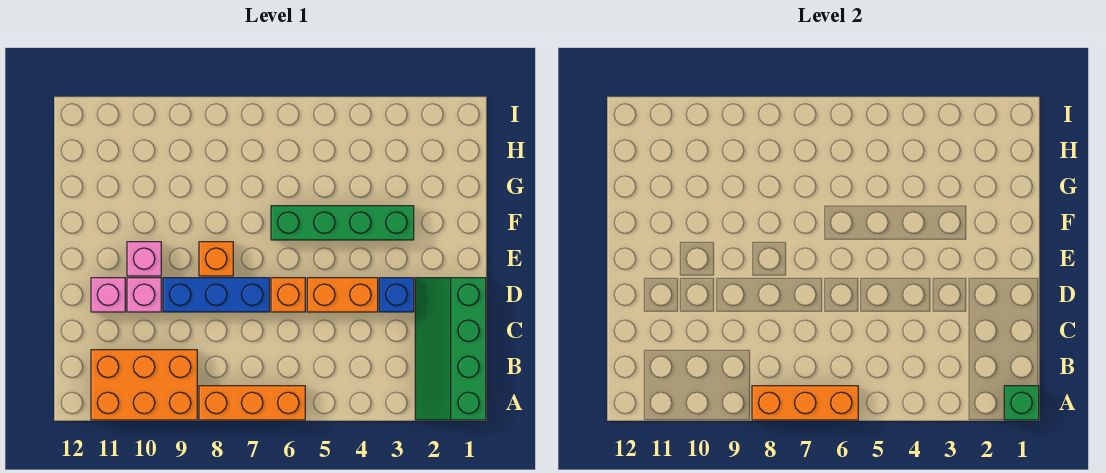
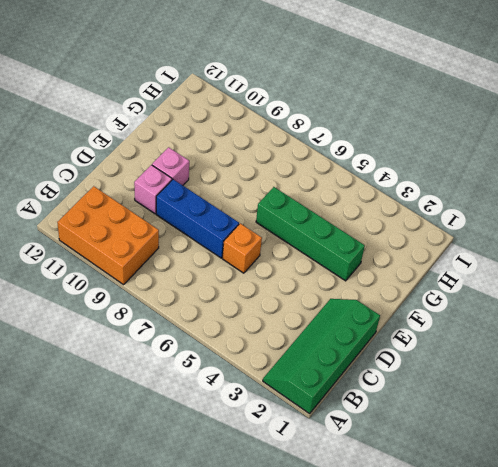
none -> orange brick A6:A8 level 1
none -> blue brick D3 level 1
none -> orange brick D4:D5 level 1

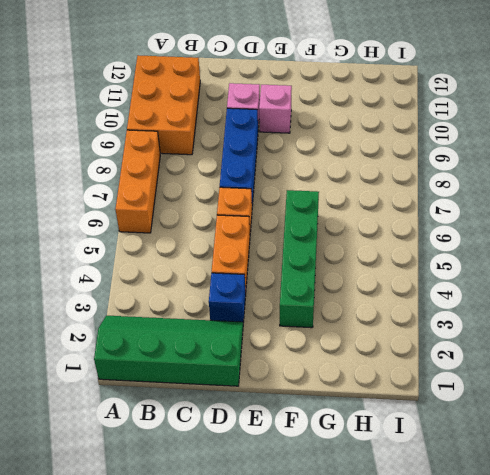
none -> pink brick D11 level 1
none -> orange brick E8 level 1
none -> green brick A1 level 2

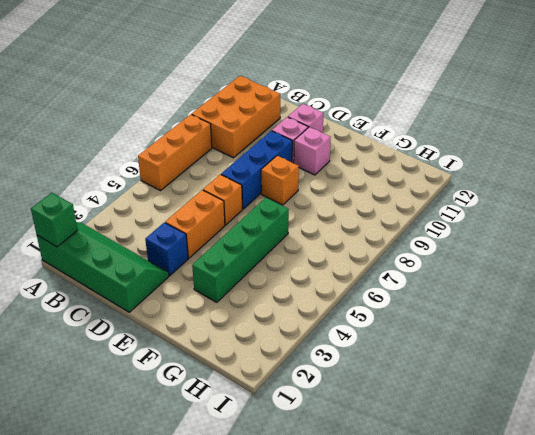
none -> orange brick A6:A8 level 2

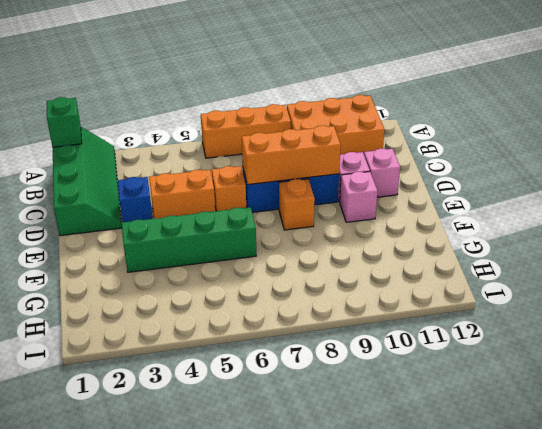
orange brick D7:D9 level 2 -> orange brick A6:A8 level 2

